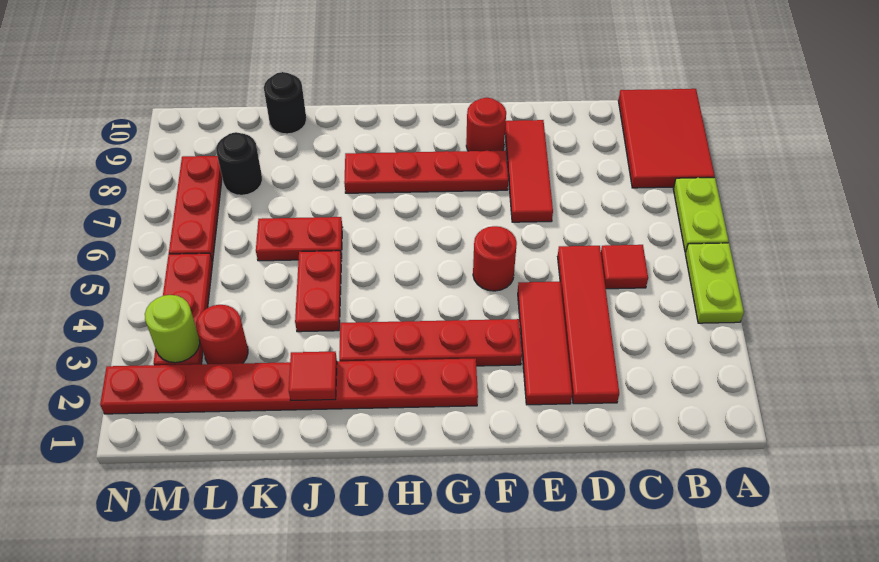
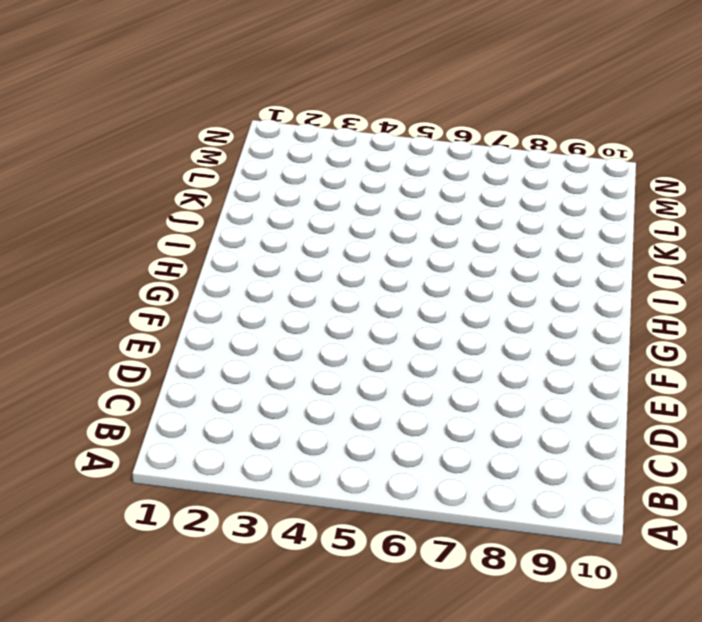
none -> lime plate A4:A5 level 1
none -> lime plate A6:A7 level 1
none -> red tile A8:B10 level 1

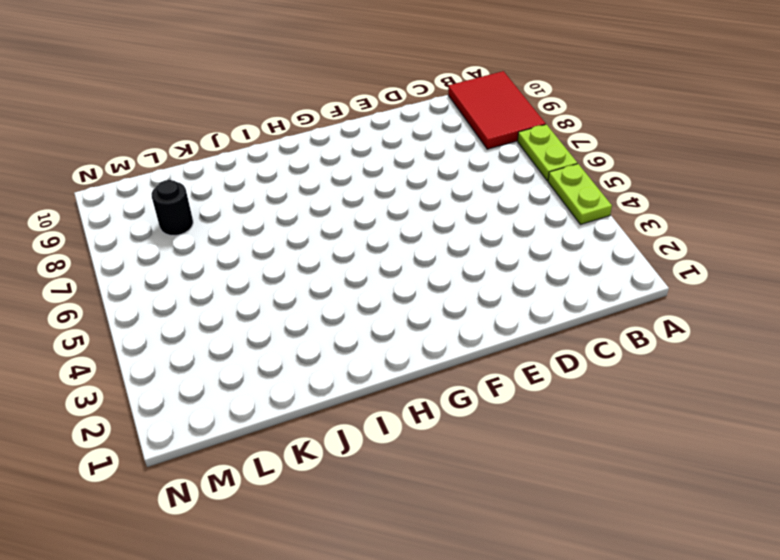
none -> red tile C5 level 1
none -> red tile D2:D5 level 1
none -> red tile E2:E4 level 1

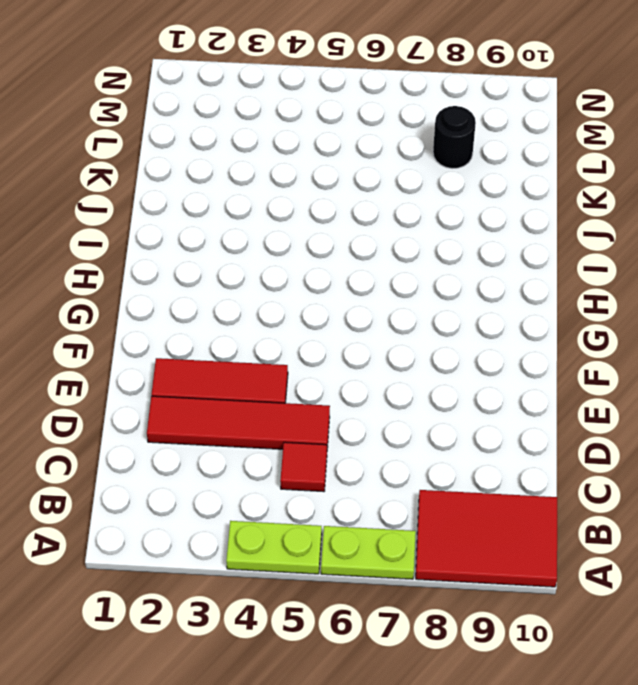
none -> red tile E7:E9 level 1
none -> red plate F3:I3 level 1
none -> red round brick F5 level 1

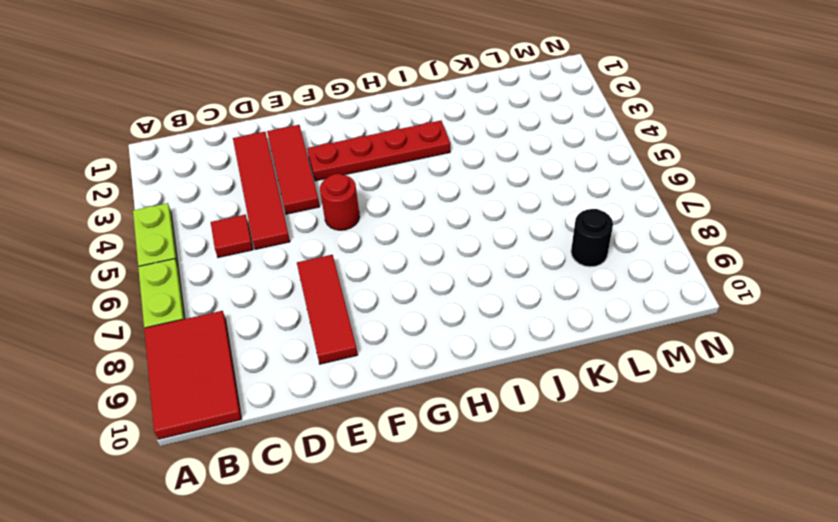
none -> red plate F8:I8 level 1
none -> red round brick F9 level 1
none -> red plate G2:N2 level 1

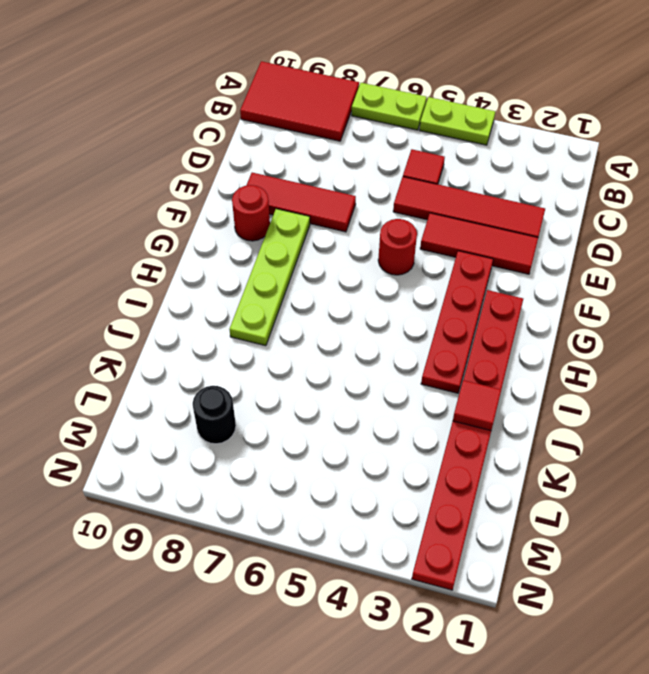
lime plate F8:I8 level 1 -> red plate F8:I8 level 1
none -> red plate J4:J5 level 1
none -> red plate J6:K6 level 1
none -> black round brick K10 level 1

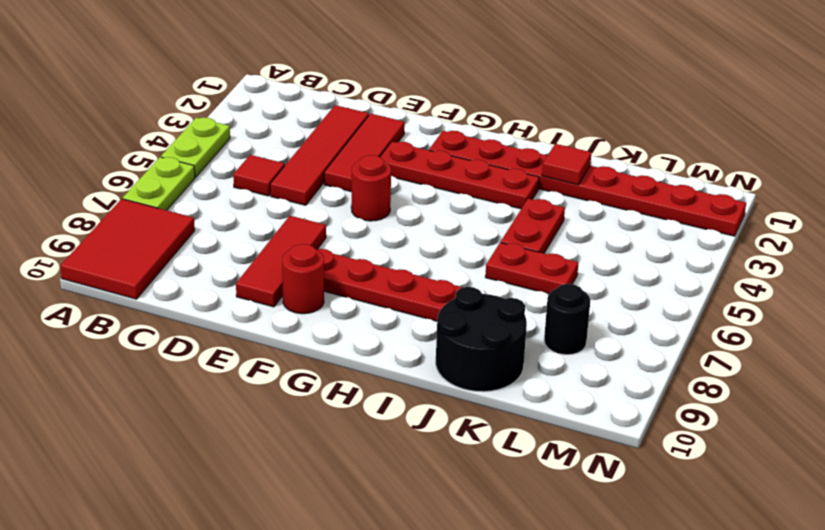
black round brick J9:K10 level 1 -> black round brick K10 level 1
none -> red round brick L3 level 1
none -> red plate M3:M5 level 1
none -> red plate M6:M8 level 1

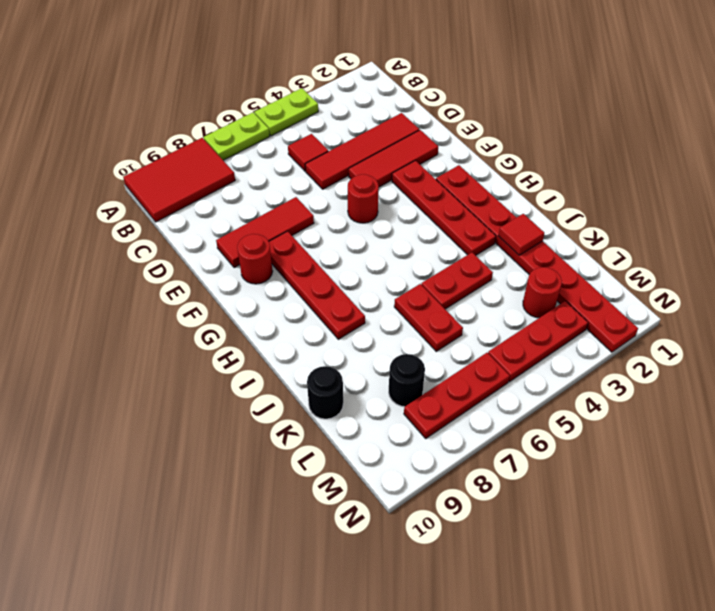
none -> lime round brick M3 level 2

